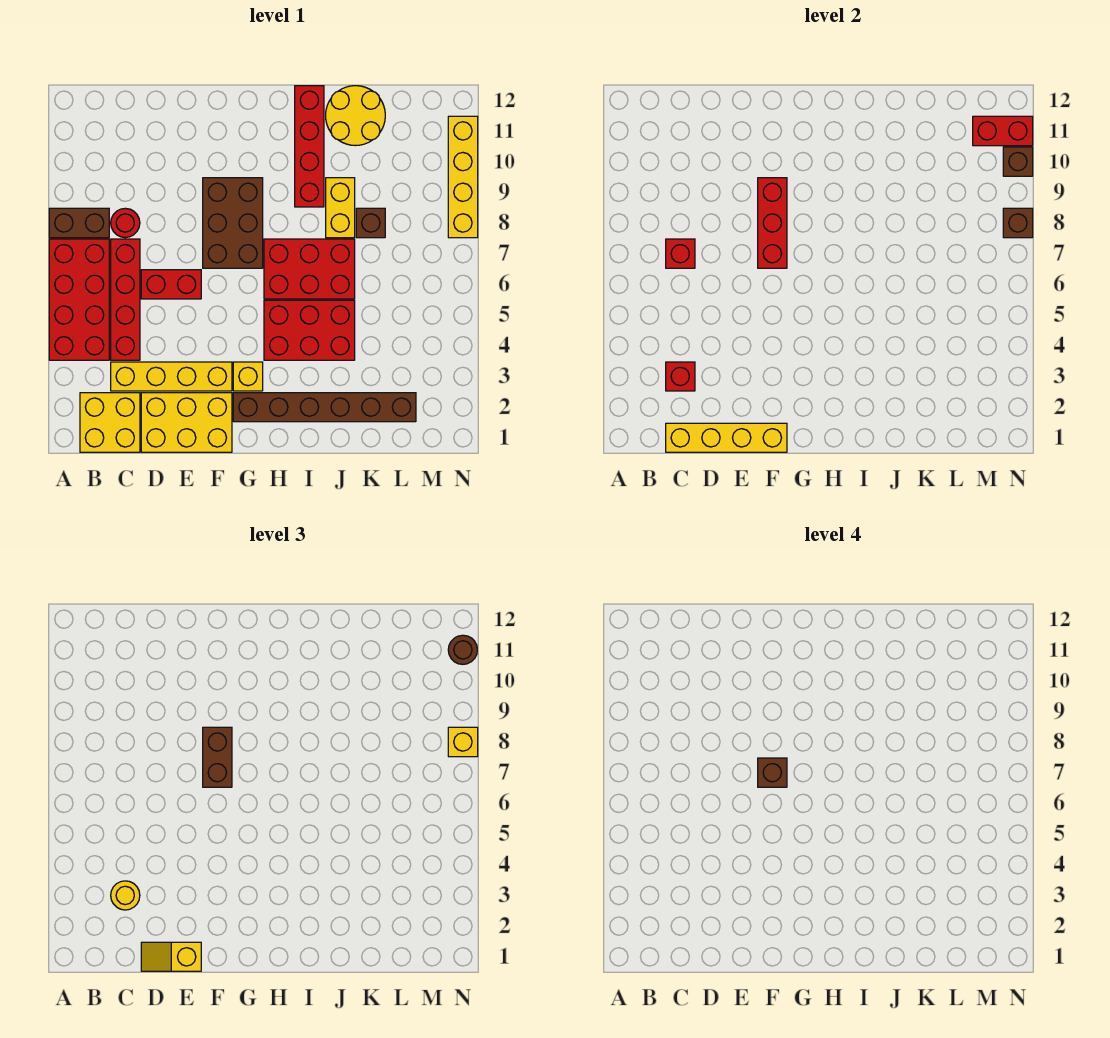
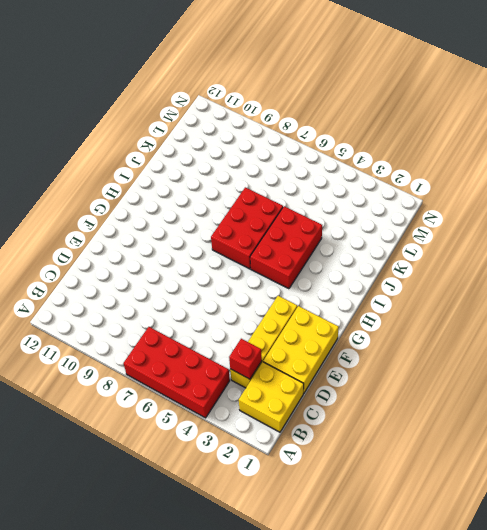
none -> brown brick A8:B8 level 1
none -> red brick C4:C7 level 1
none -> red round brick C8 level 1
none -> red brick D6:E6 level 1

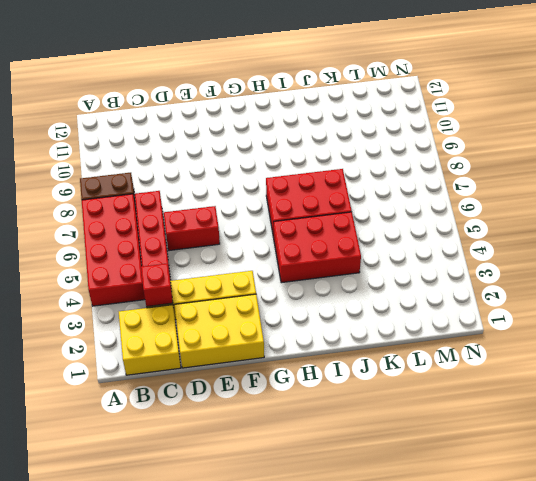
none -> red round brick C8 level 1
none -> brown brick F7:G9 level 1
none -> brown brick G2:L2 level 1
none -> yellow brick G3 level 1

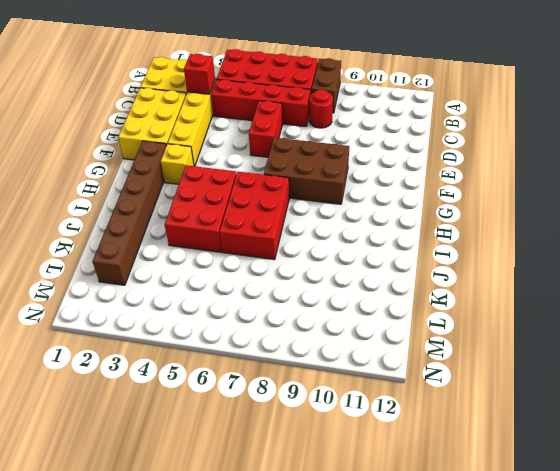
none -> red brick I9:I12 level 1
none -> yellow brick J8:J9 level 1
none -> yellow round brick J11:K12 level 1
none -> brown brick K8 level 1

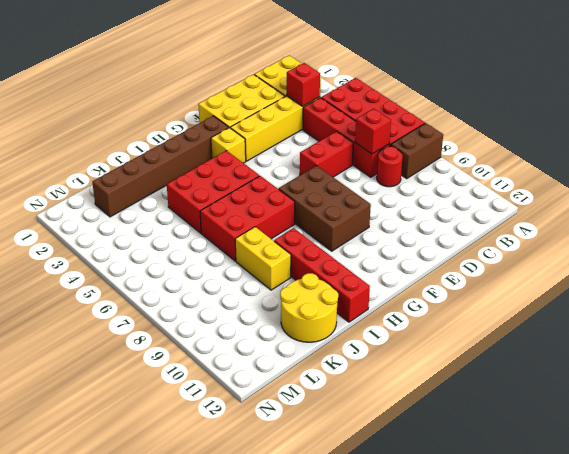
none -> brown brick K8 level 1
none -> yellow brick N8:N11 level 1
none -> yellow brick C1:F1 level 2
none -> red brick F7:F9 level 2

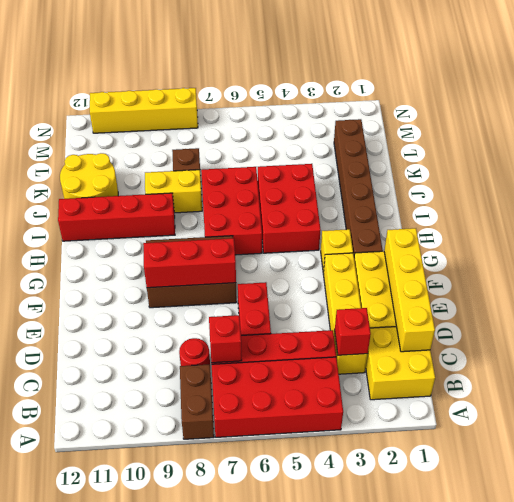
none -> red brick M11:N11 level 2
none -> brown brick N8 level 2
none -> brown brick N10 level 2
none -> yellow round brick C3 level 3

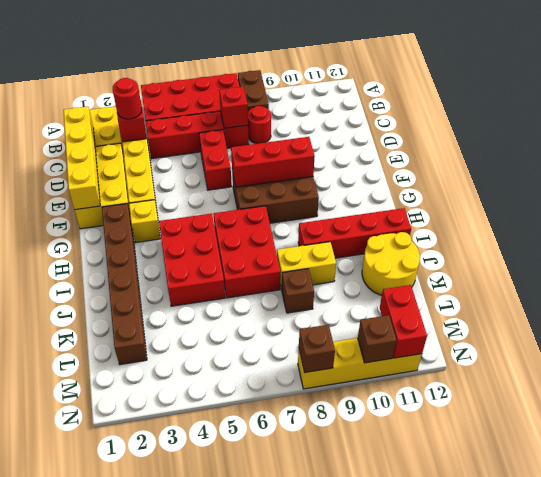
red round brick C3 level 3 -> yellow round brick C3 level 3
none -> yellow slope D1:E1 level 3 top E
none -> brown brick F7:F8 level 3
none -> yellow brick N8 level 3
none -> brown round brick N11 level 3

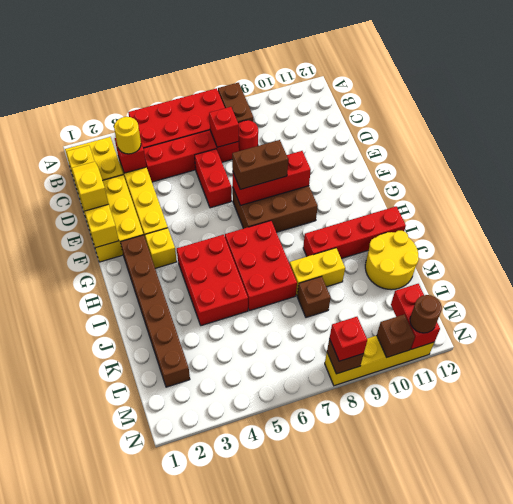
red brick N8 level 3 -> yellow brick N8 level 3
none -> brown brick F7 level 4

